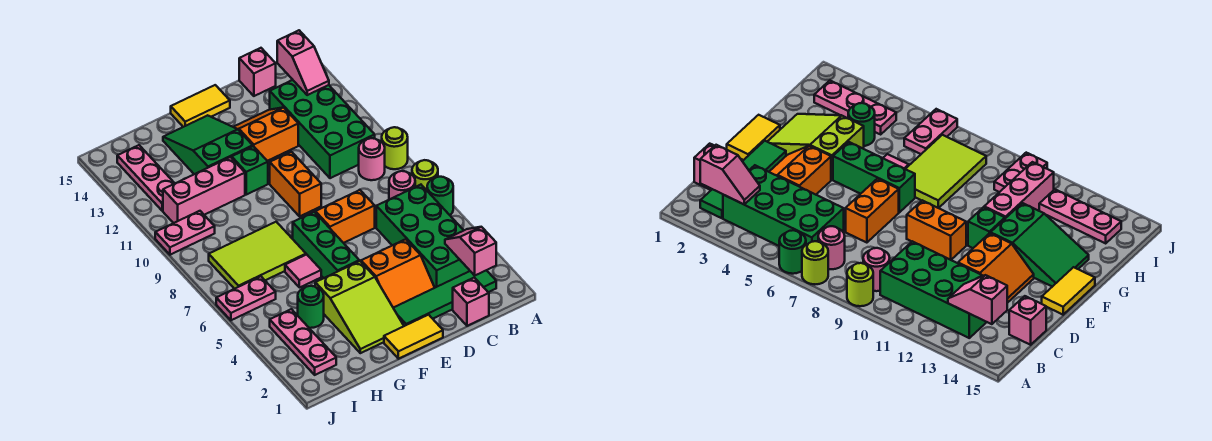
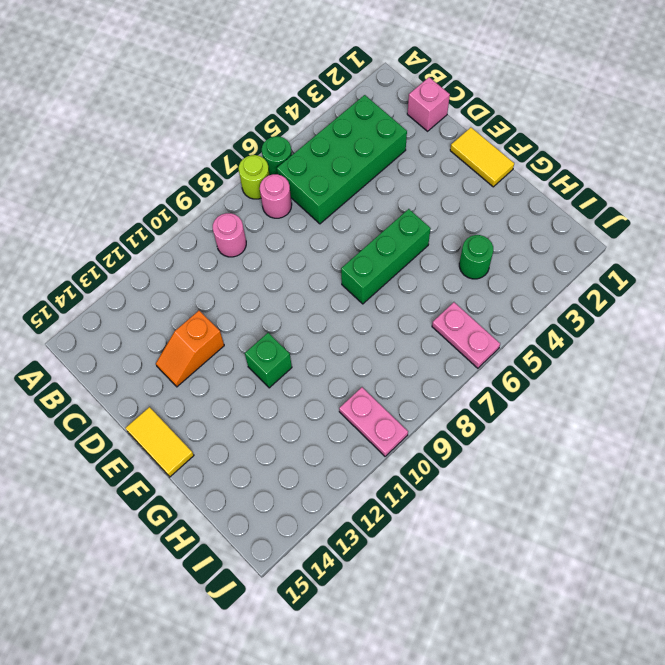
orange slope D12:D13 level 1 top 12 -> orange slope D12:E13 level 1 top 12
none -> lime round brick A9 level 1
none -> green tile B2:E2 level 1
none -> green brick B10:C13 level 1
none -> pink brick C15 level 1

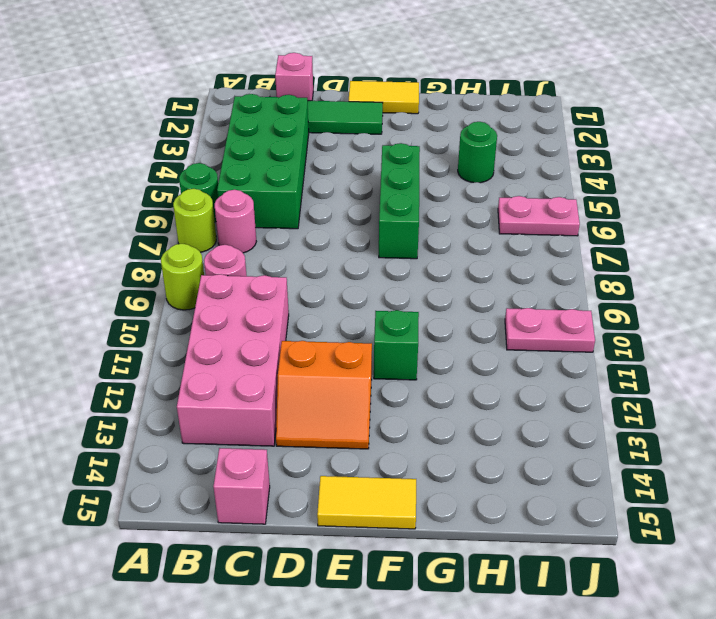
pink brick B10:C13 level 1 -> green brick B10:C13 level 1
none -> orange slope D3:E4 level 1 top 4
none -> orange brick D7:E7 level 1
none -> orange brick E9:E10 level 1
none -> lime slope F2:G4 level 1 top 4

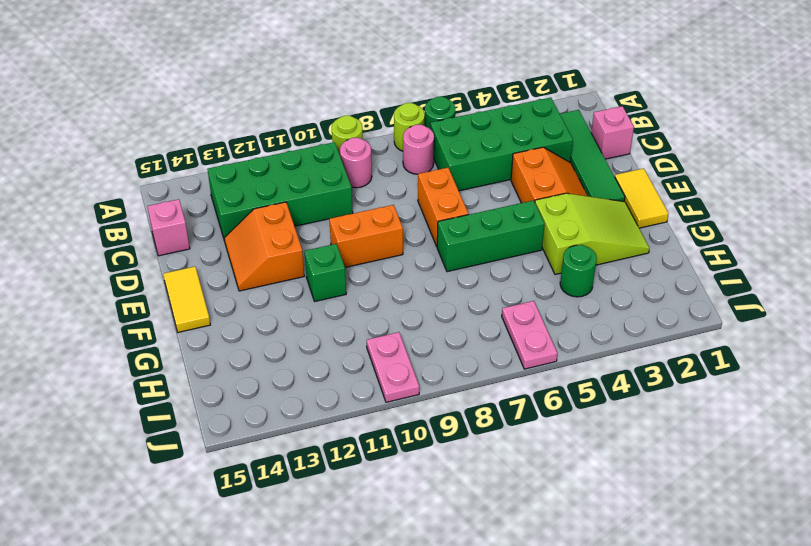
none -> green slope F12:G14 level 1 top 12
none -> pink tile G6 level 1
none -> lime tile G7:I8 level 1
none -> pink brick G11:I11 level 1

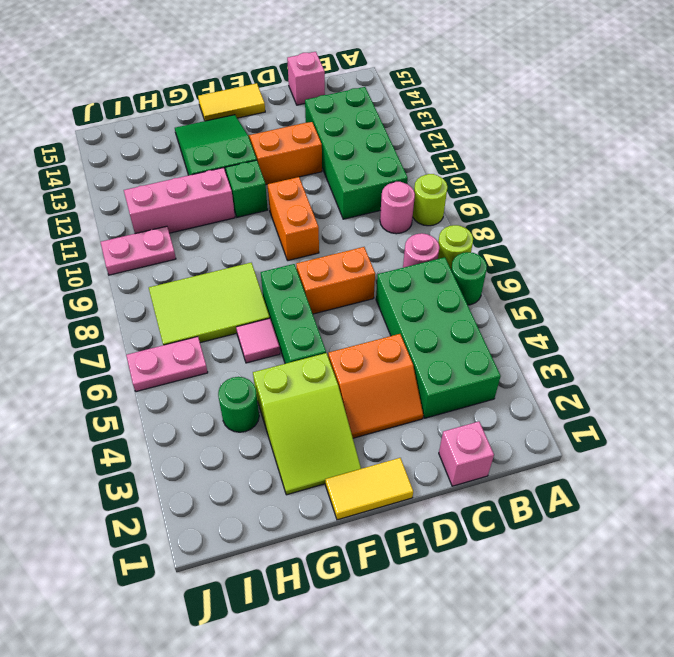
none -> green tile B2:E2 level 1
none -> pink plate I2:I4 level 1
none -> pink plate I12:I14 level 1
none -> pink slope B2:B3 level 2 top 2

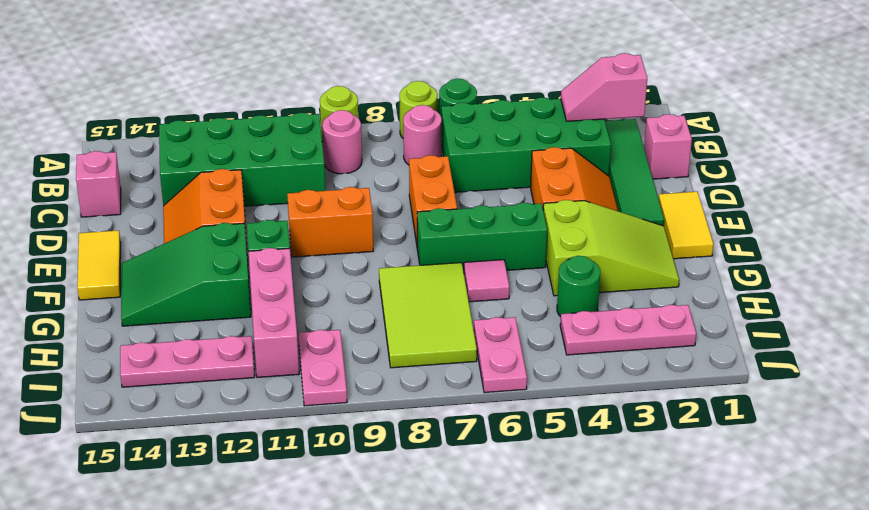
none -> pink slope B13:B14 level 2 top 14

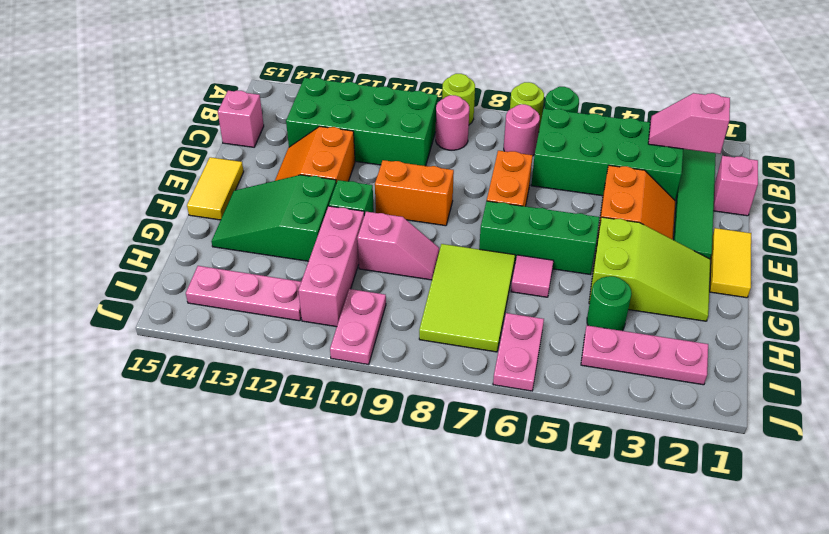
pink slope G9:G10 level 1 top 10 -> pink slope B13:B14 level 2 top 14

